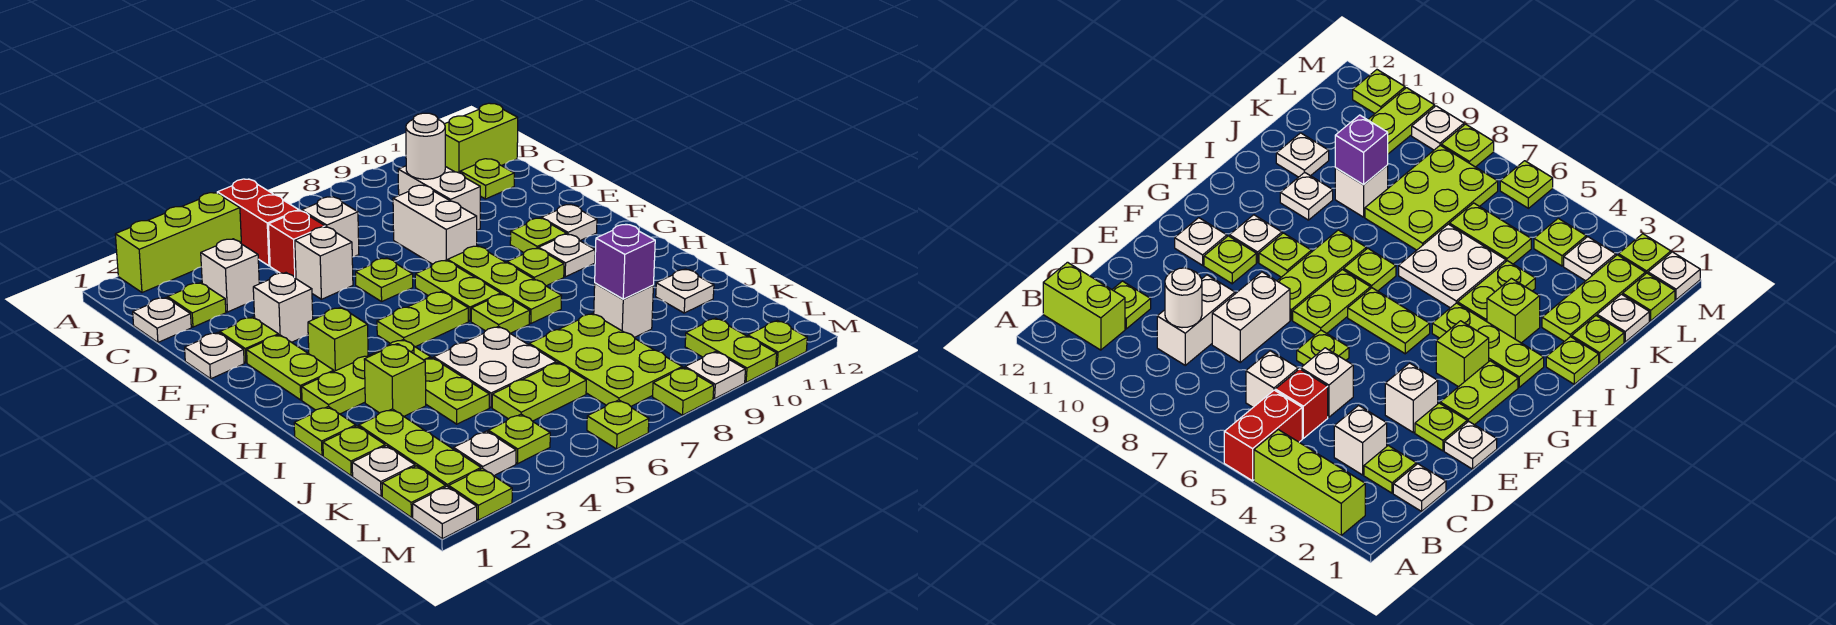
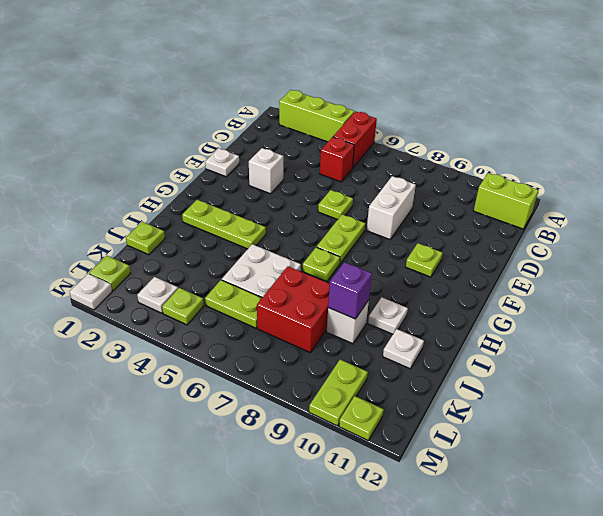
red brick J7:K8 level 1 -> lime plate J7:L8 level 1
none -> white plate C1 level 1
none -> lime plate C2 level 1
none -> white brick C3 level 1
none -> white brick C6 level 1

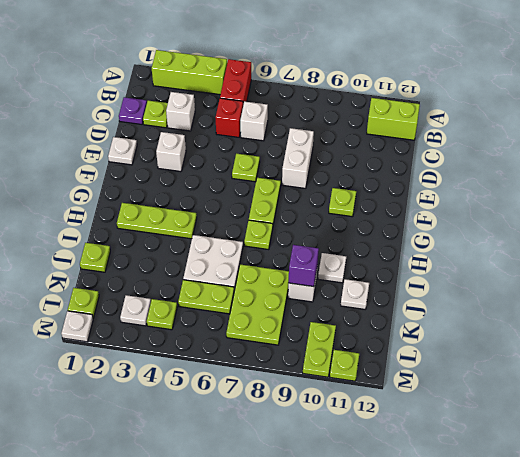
purple plate C1 level 1 -> white plate C1 level 1
none -> white brick C9:D9 level 1
none -> lime plate C11 level 1
none -> white brick D5 level 1
none -> lime plate E2 level 1

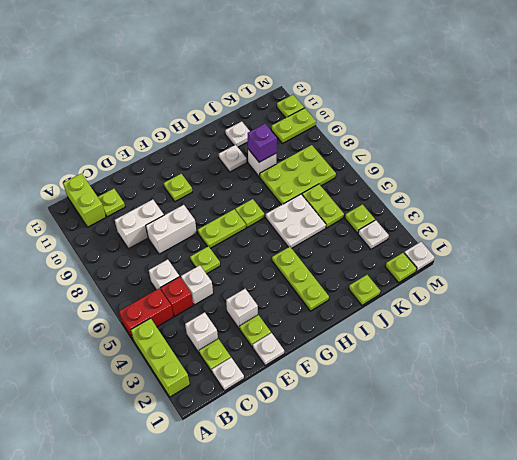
none -> lime plate F2:G2 level 1
none -> lime plate F8:H8 level 1
none -> white plate F11 level 1
none -> lime brick G3 level 1

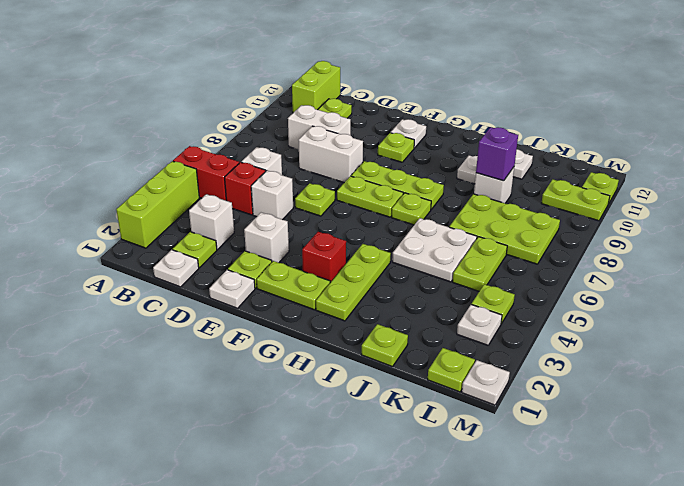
red brick G3 level 1 -> lime brick G3 level 1
none -> lime plate G5:G6 level 1
none -> lime plate G9 level 1
none -> white plate G10 level 1
none -> lime plate I1 level 1

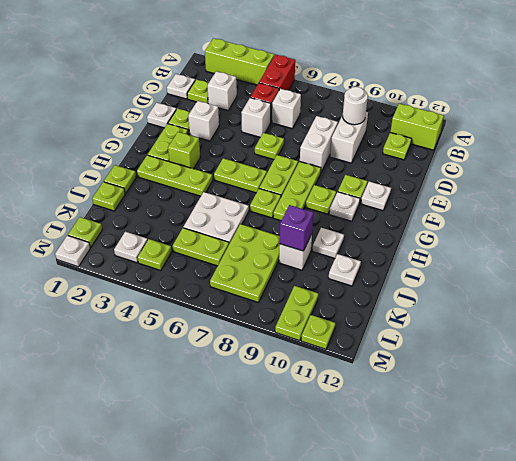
none -> lime brick I3 level 1
none -> lime plate I4:J4 level 1
none -> lime plate J2:L2 level 1
none -> white plate K1 level 1

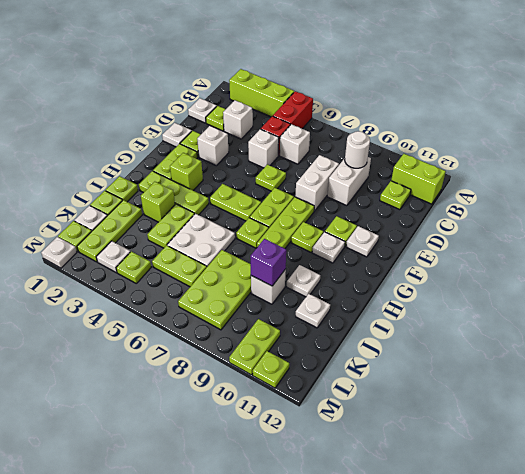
none -> lime plate M2 level 1
none -> lime plate M6 level 1
none -> lime plate M8 level 1
none -> white plate M9 level 1

